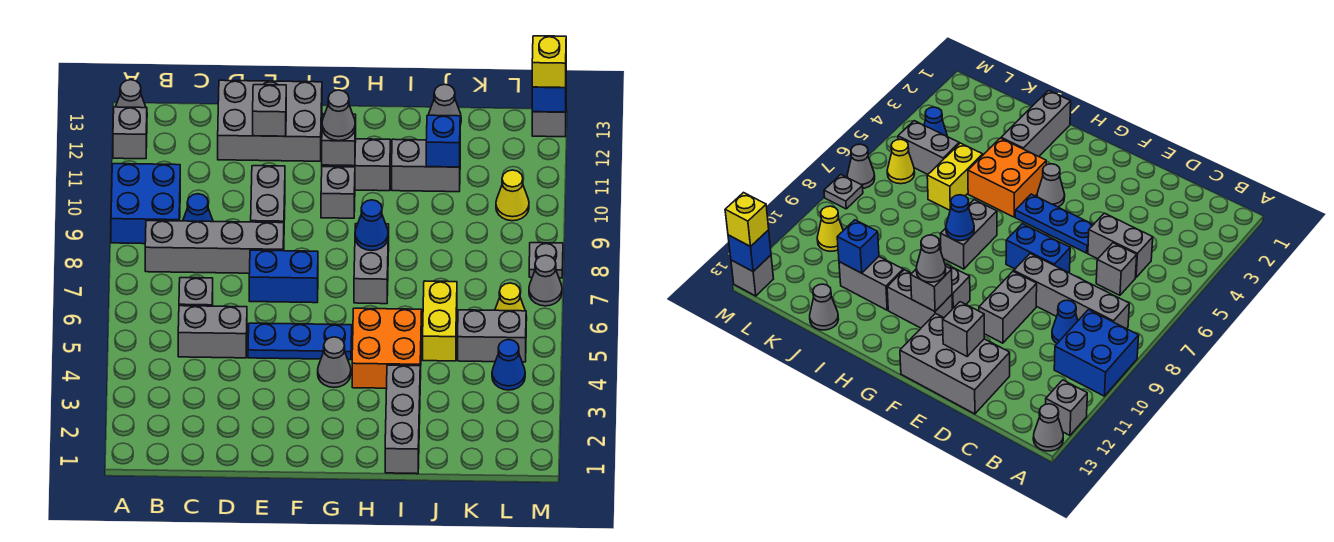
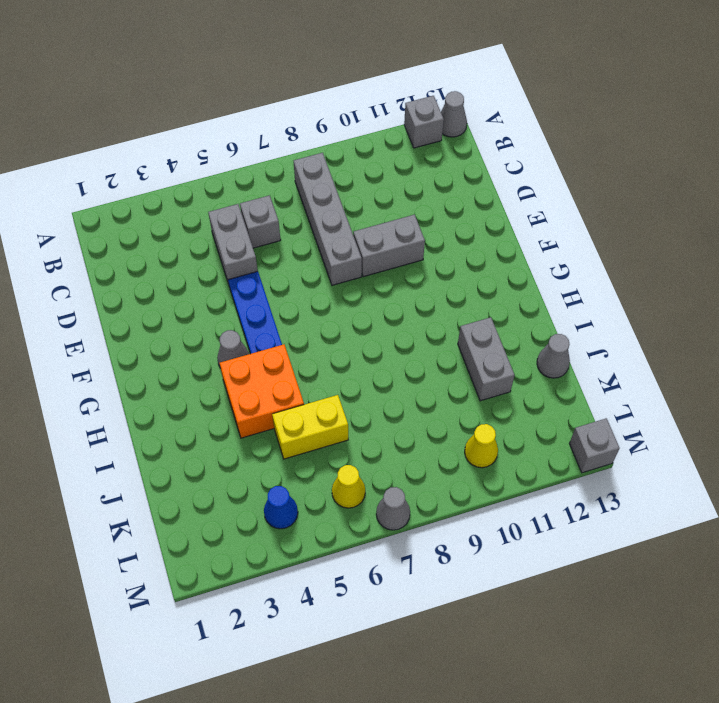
none -> blue brick A9:B10 level 1
none -> blue cone C9 level 1
none -> grey brick D12:F13 level 1
none -> blue brick E7:F7 level 1

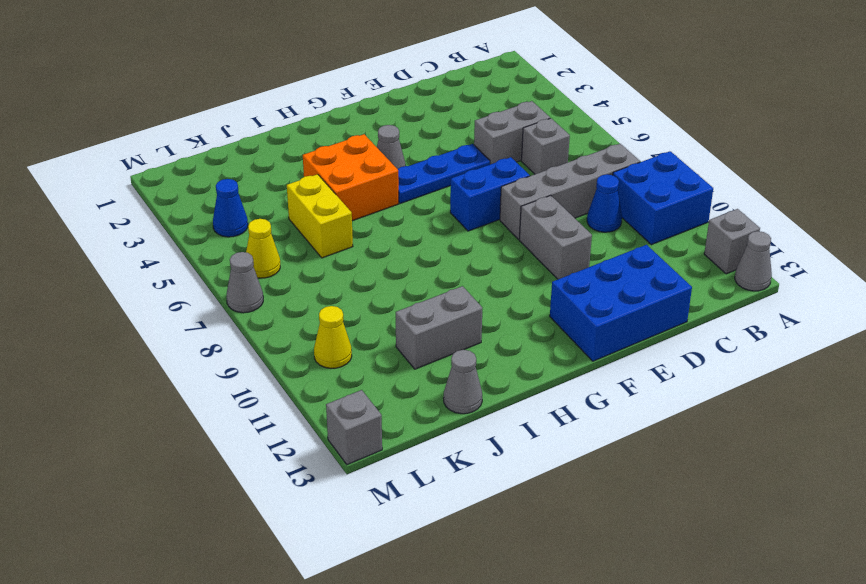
blue brick D12:F13 level 1 -> grey brick D12:F13 level 1
none -> grey brick G10 level 1
none -> grey brick G11:H11 level 1
none -> grey brick H7:H8 level 1
none -> grey brick I1:I3 level 1

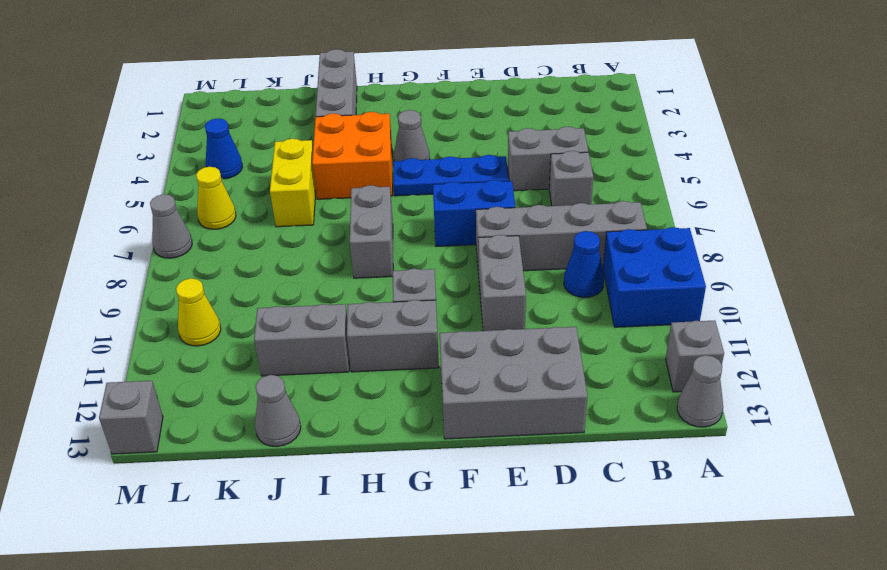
none -> grey brick K5:L5 level 1
none -> grey plate M8 level 1
none -> grey brick E12 level 2
none -> grey brick G11 level 2

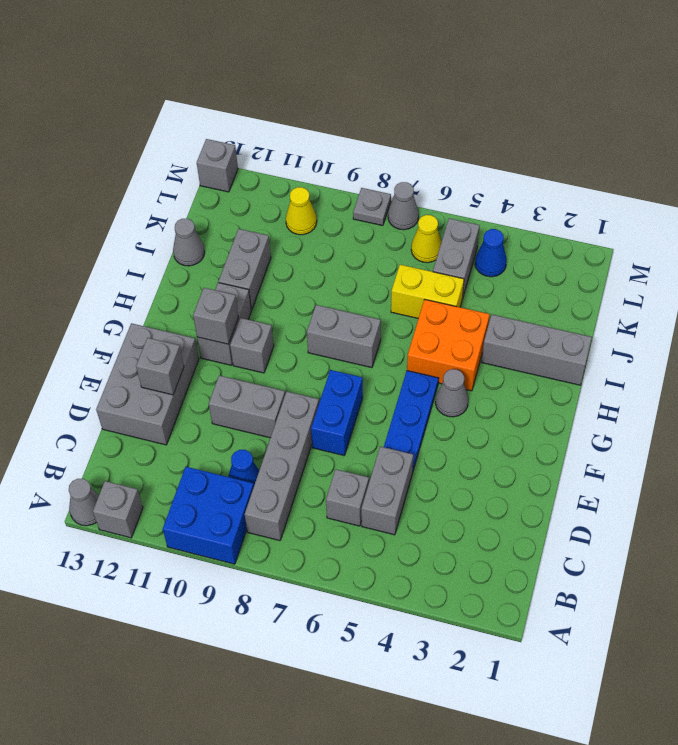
none -> blue cone H8 level 2
none -> blue brick J11 level 2
none -> blue brick M13 level 2
none -> grey cone G11 level 3

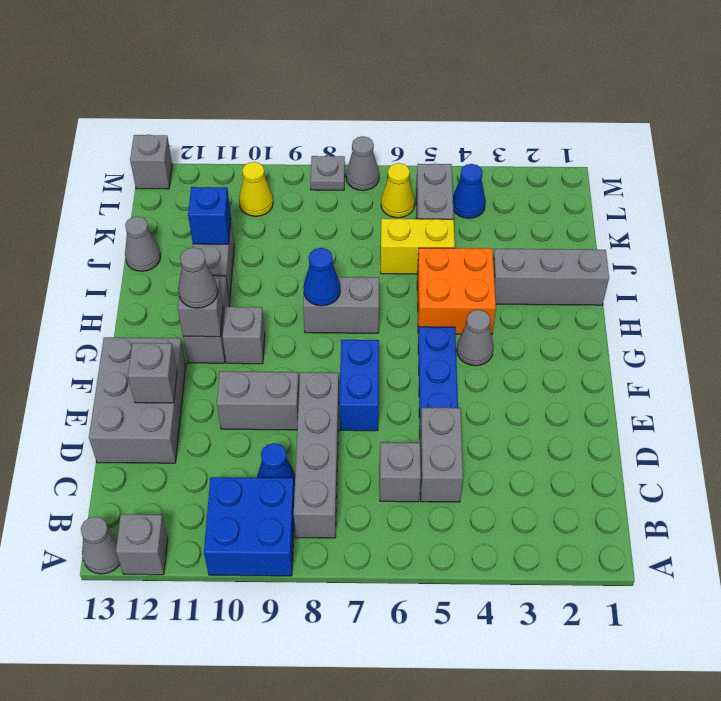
none -> blue brick M13 level 2
none -> yellow brick M13 level 3

